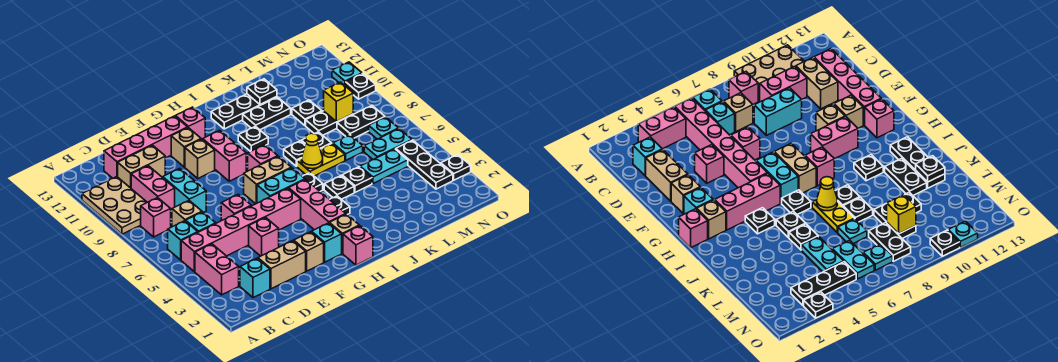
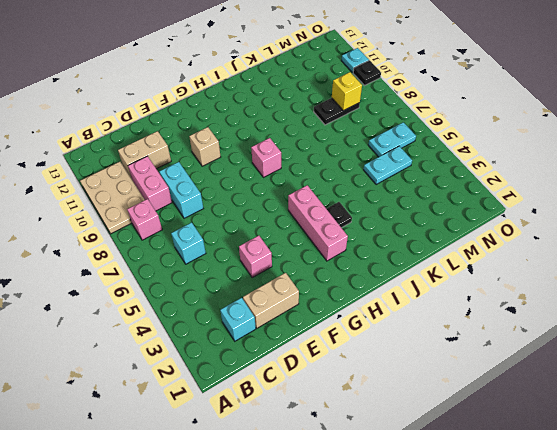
none -> pink brick B3:B4 level 1
none -> pink brick B5:G5 level 1
none -> cyan brick B6 level 1
none -> tan brick C7 level 1

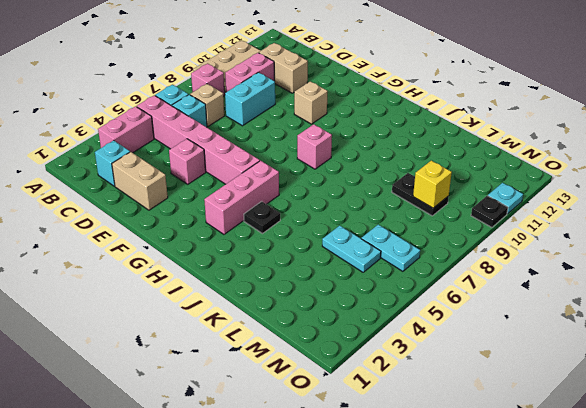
none -> pink brick C12:F12 level 1
none -> pink brick E6 level 1
none -> tan brick F2 level 1
none -> tan brick F11 level 1

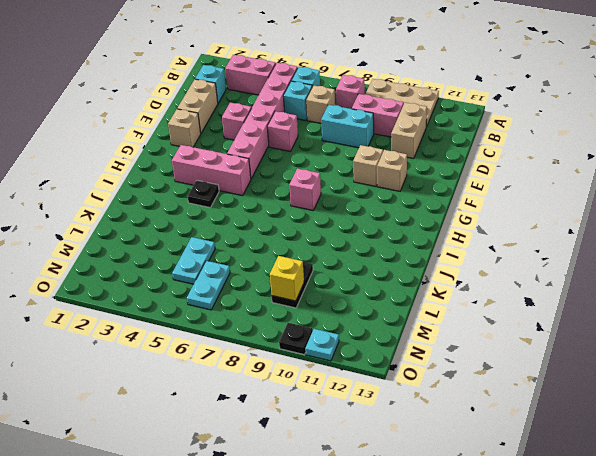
none -> pink brick C12:F12 level 1
none -> cyan brick G2 level 1
none -> cyan brick G6:H6 level 1
none -> tan brick G7:H7 level 1

